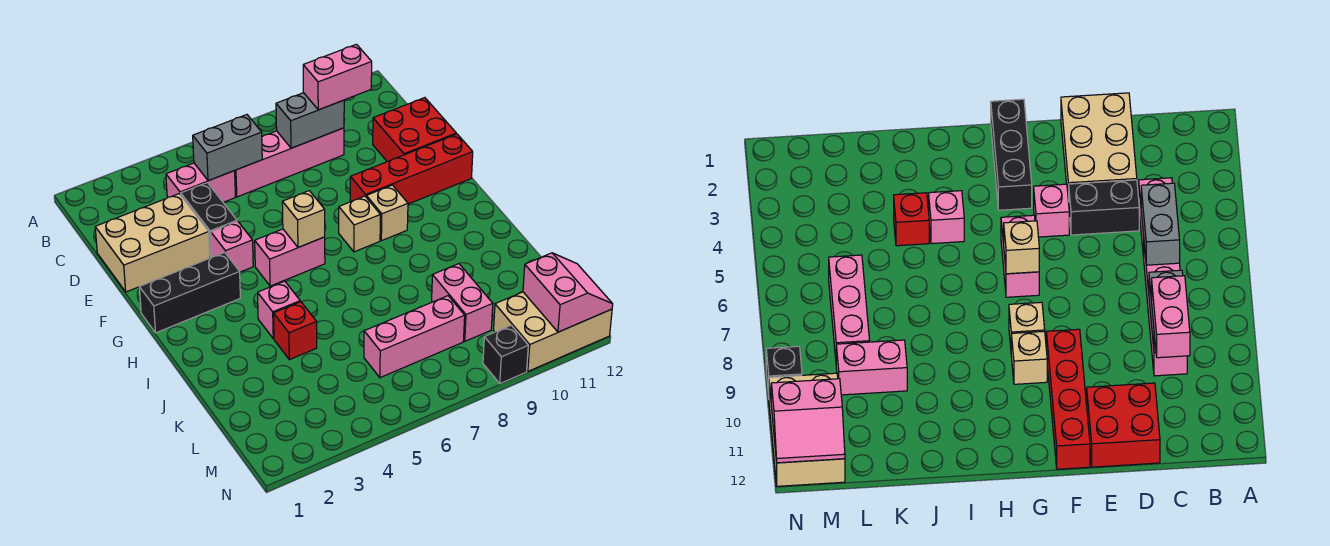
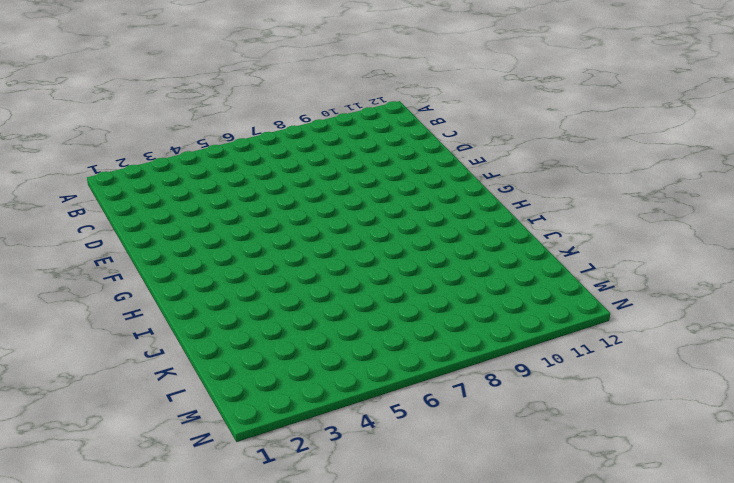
none -> pink brick C4:C5 level 1
none -> pink brick C6:C9 level 1
none -> tan brick D1:E3 level 1

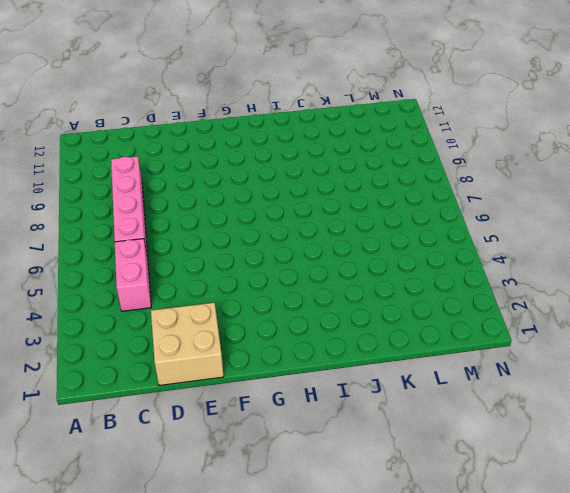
tan brick D1:E2 level 1 -> tan brick D1:E3 level 1
none -> black brick D4:E4 level 1
none -> red brick D11:E12 level 1
none -> pink brick F4 level 1

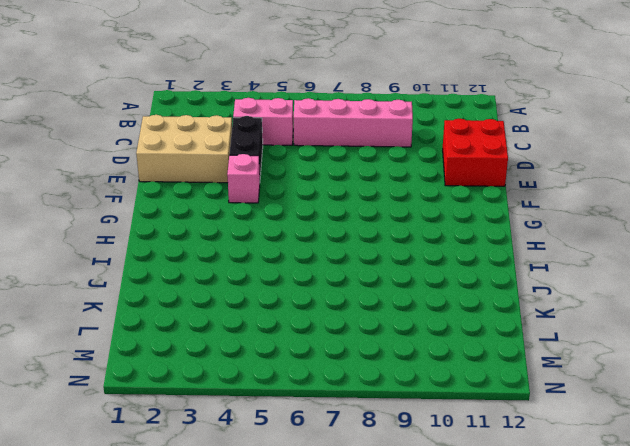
none -> red brick F9:F12 level 1
none -> black brick G1:G3 level 1
none -> pink brick G5:G6 level 1

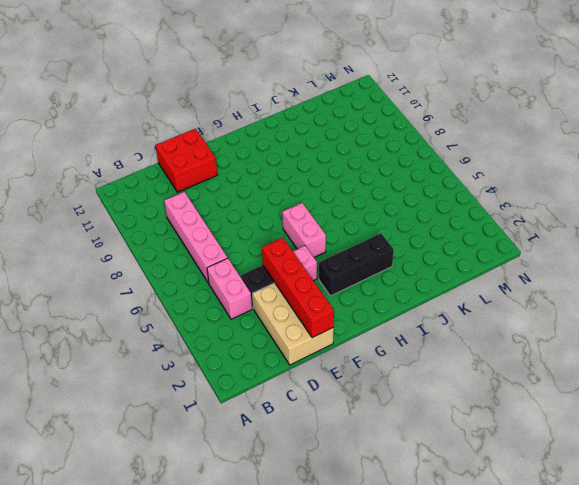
red brick E1:E4 level 2 -> red brick F9:F12 level 1
black brick G3:I3 level 1 -> black brick G1:G3 level 1
none -> tan brick G8 level 1
none -> tan brick G9 level 1
none -> pink brick I4 level 1

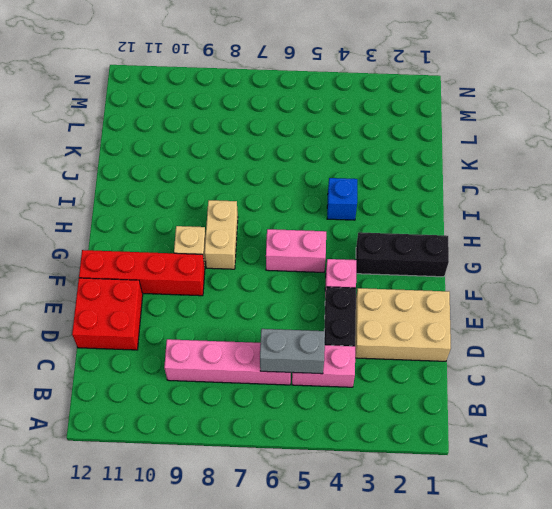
tan brick G8:H8 level 1 -> tan brick G8 level 1
blue brick I4 level 1 -> pink brick I4 level 1
none -> red brick J4 level 1
none -> pink brick K9:L9 level 1
none -> pink brick L6:L8 level 1

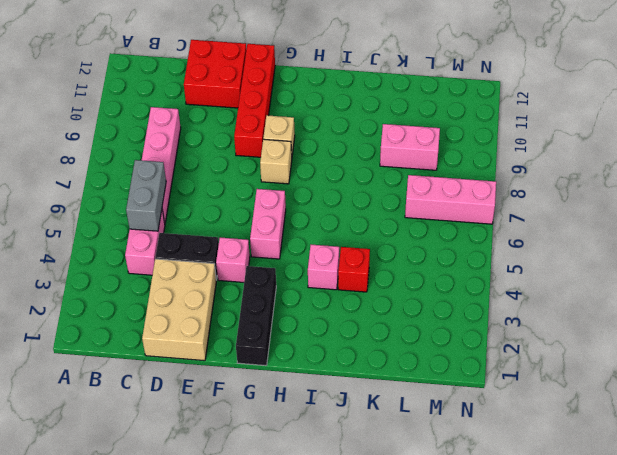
pink brick L7:N7 level 1 -> pink brick L6:L8 level 1
none -> tan brick M10:N12 level 1
none -> black brick N9 level 1
none -> grey brick C8:C9 level 2

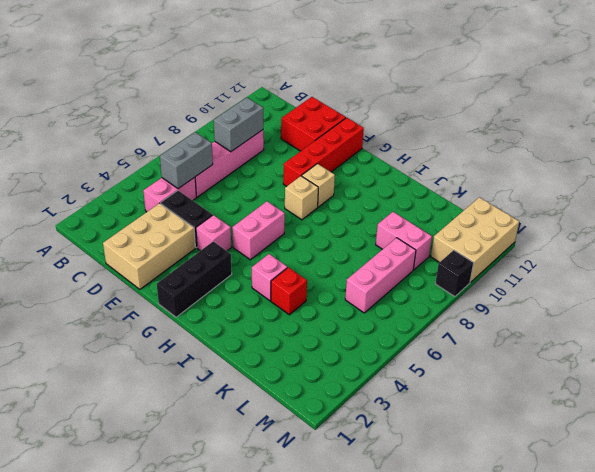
none -> tan brick G6 level 2
none -> pink slope M11:N12 level 2 top 11
none -> pink brick C9:C10 level 3

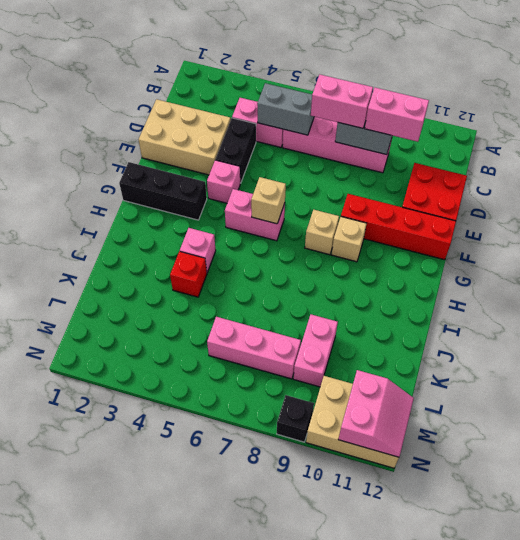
pink brick C7:C8 level 3 -> none

